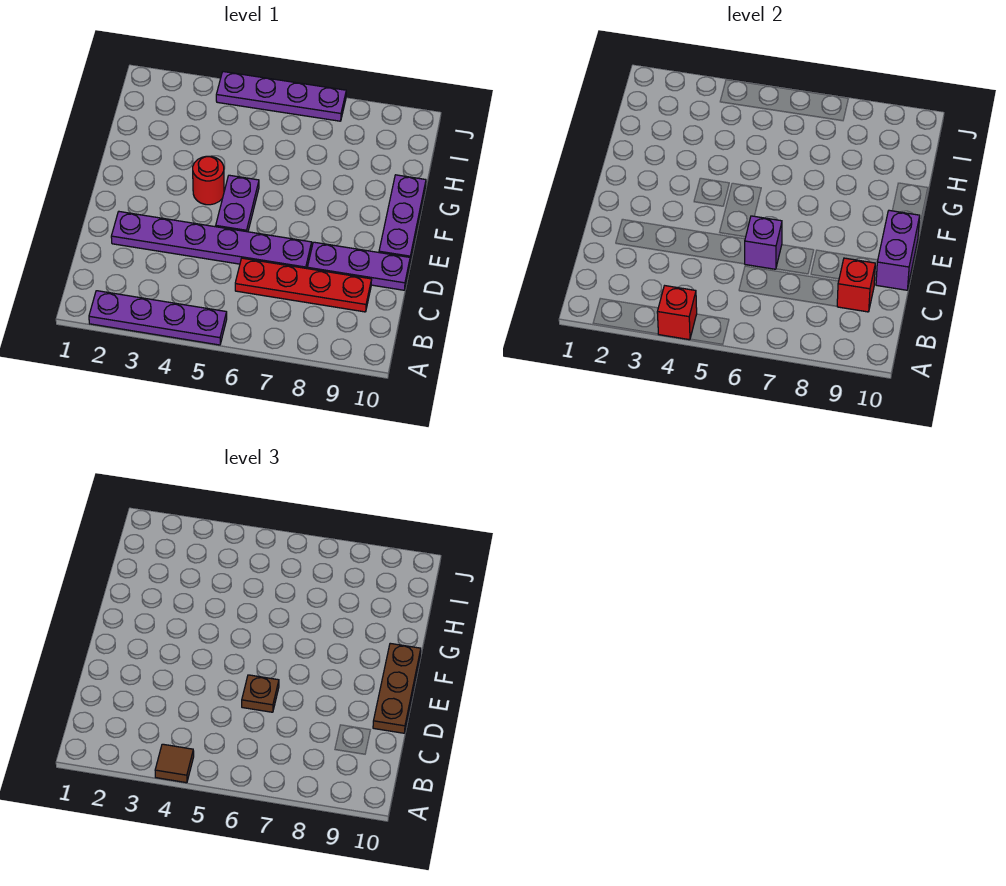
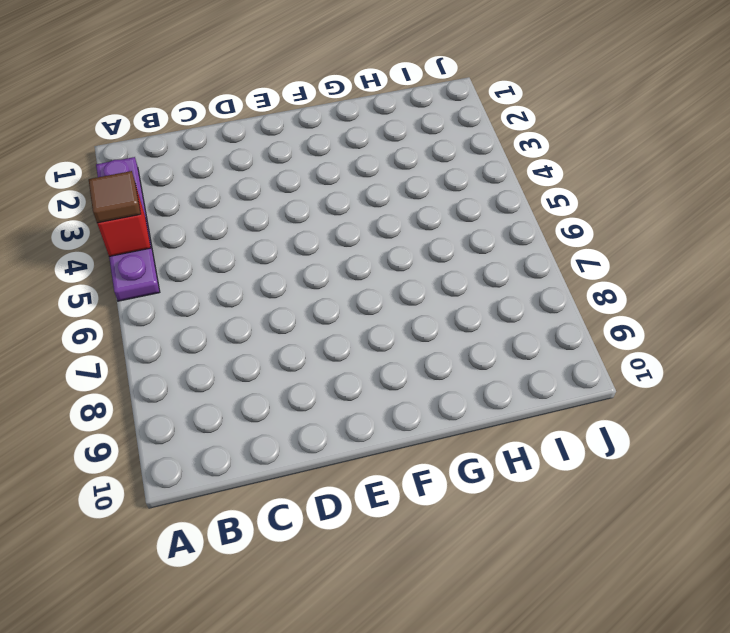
none -> red plate C6:C9 level 1
none -> purple plate D2:D7 level 1
none -> purple plate D8:D10 level 1

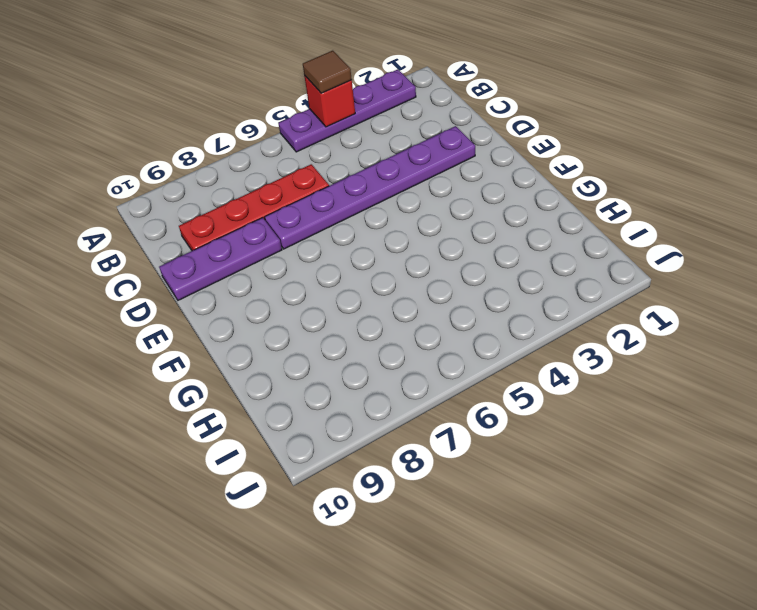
none -> purple plate E5:F5 level 1
none -> purple plate E10:G10 level 1
none -> red round brick F4 level 1

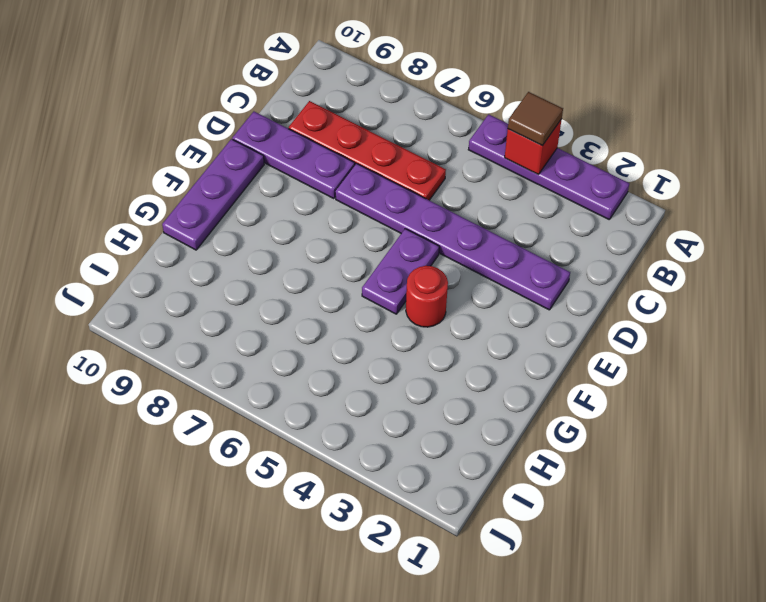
none -> purple plate J4:J7 level 1
none -> red brick C9 level 2
none -> purple brick D6 level 2

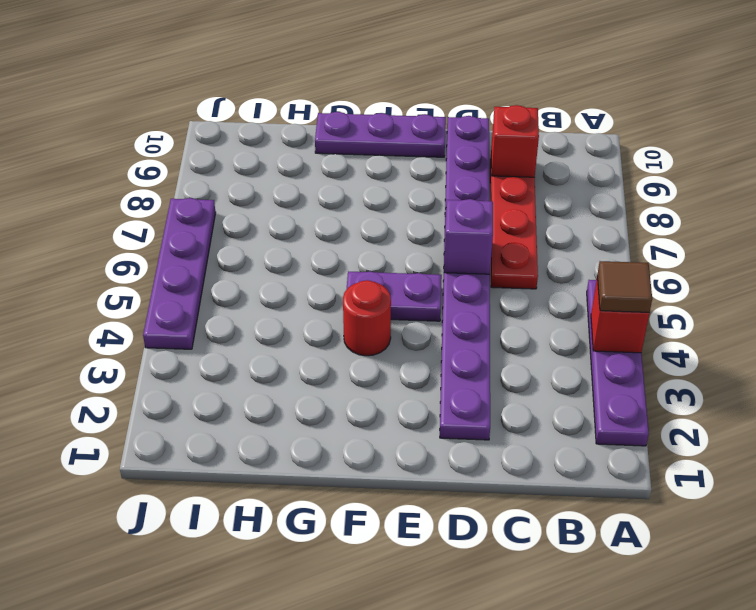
none -> purple brick D10:E10 level 2
none -> brown plate D6 level 3
none -> brown plate D10:F10 level 3

